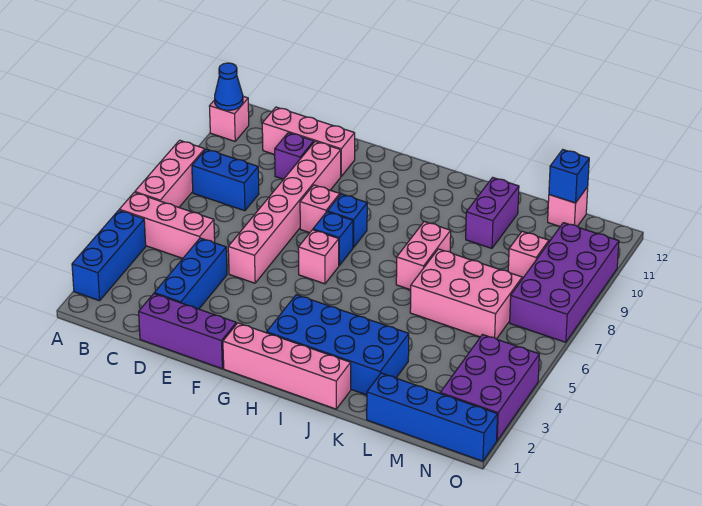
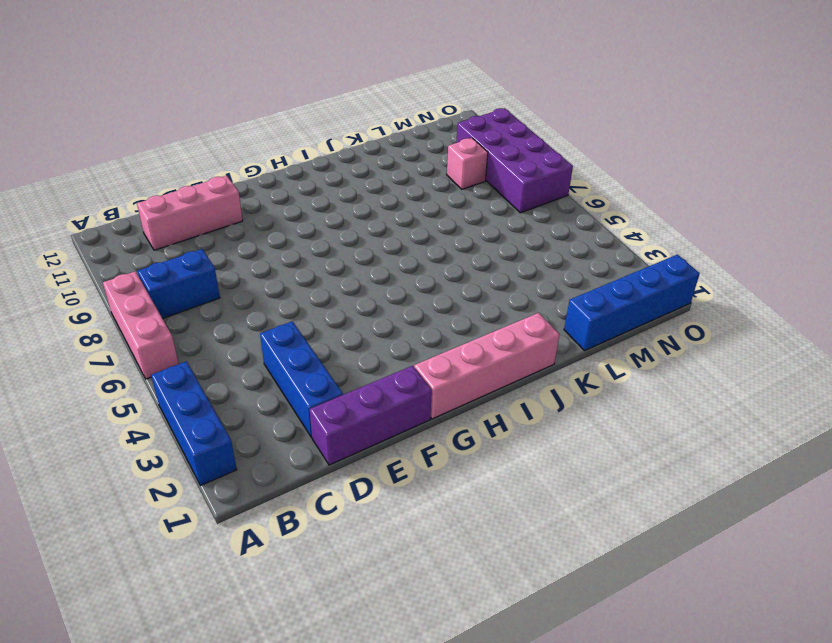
none -> pink brick A5:C5 level 1
none -> pink brick A11 level 1
none -> purple brick D10 level 1

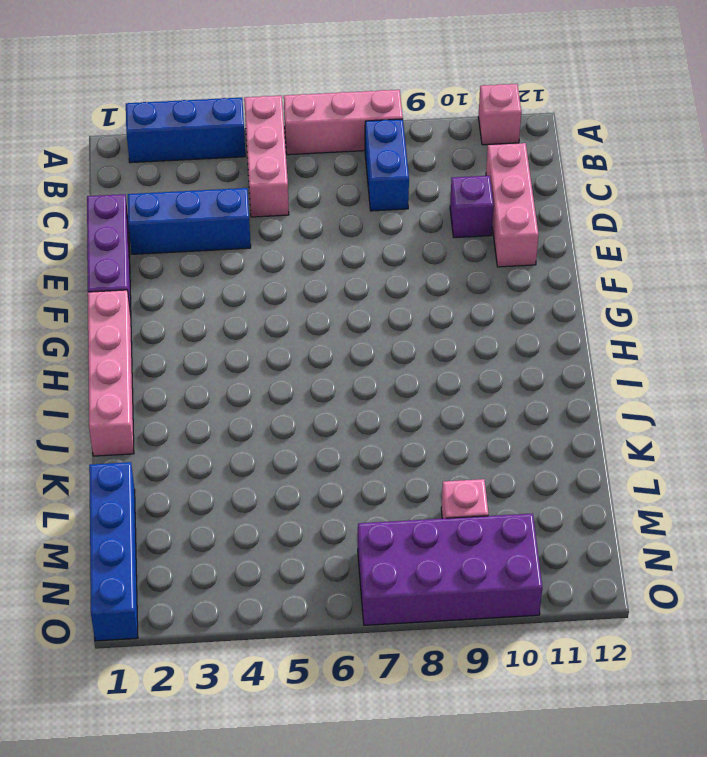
none -> pink brick E5:E10 level 1
none -> pink brick F8 level 1
none -> pink brick G6 level 1

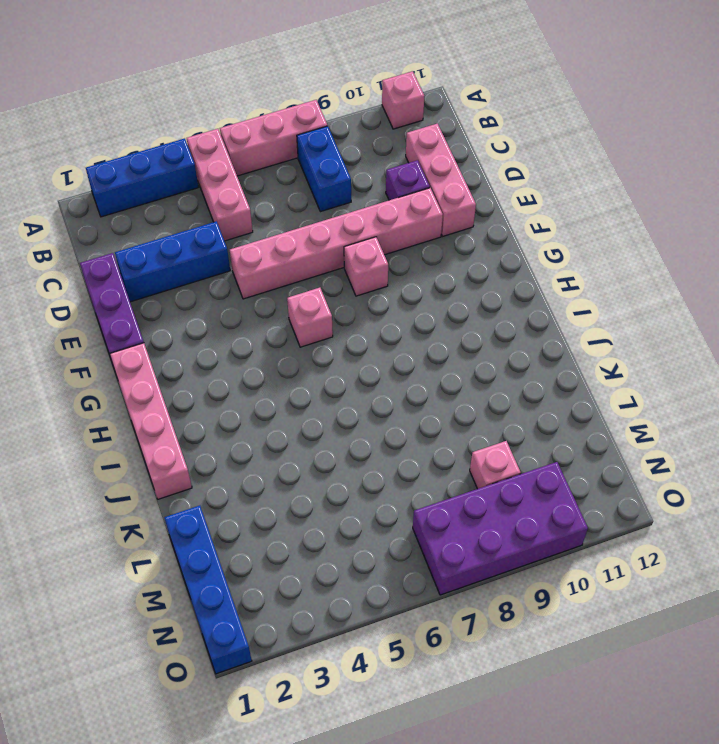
none -> blue brick G7 level 1
none -> blue brick G8 level 1
none -> blue brick H2:K3 level 1

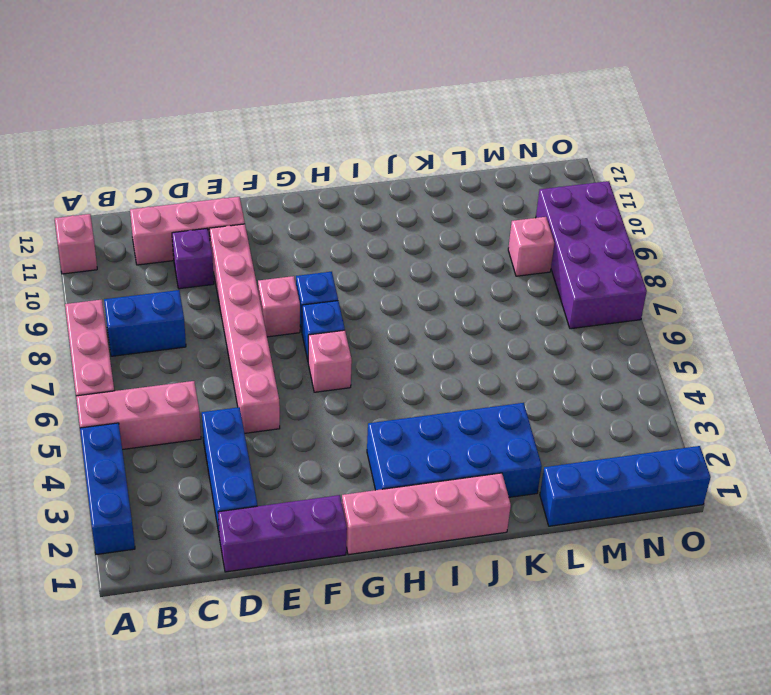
none -> pink brick J7:J8 level 1
none -> pink brick K6:M7 level 1
none -> purple brick K10:K11 level 1

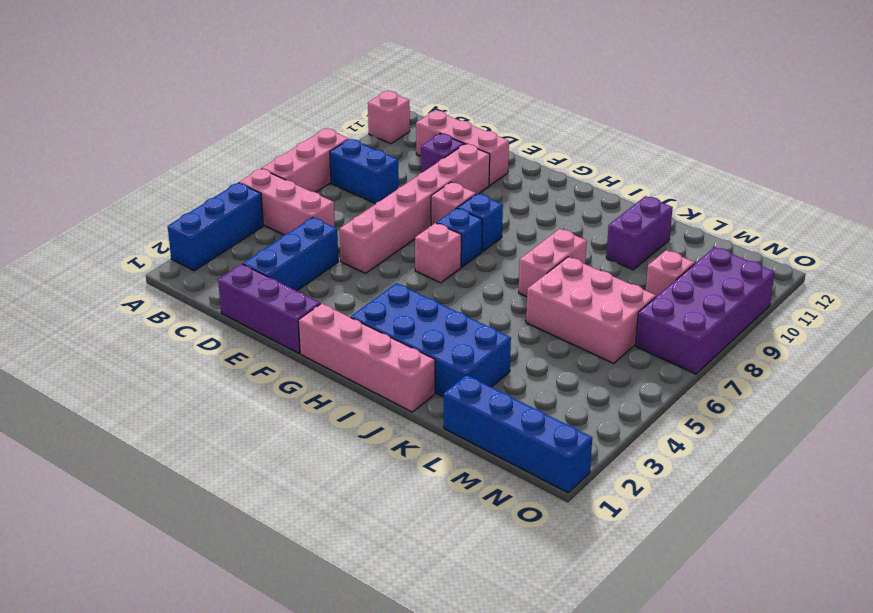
none -> pink brick M12 level 1
none -> purple brick N2:O4 level 1
none -> blue cone A11 level 2

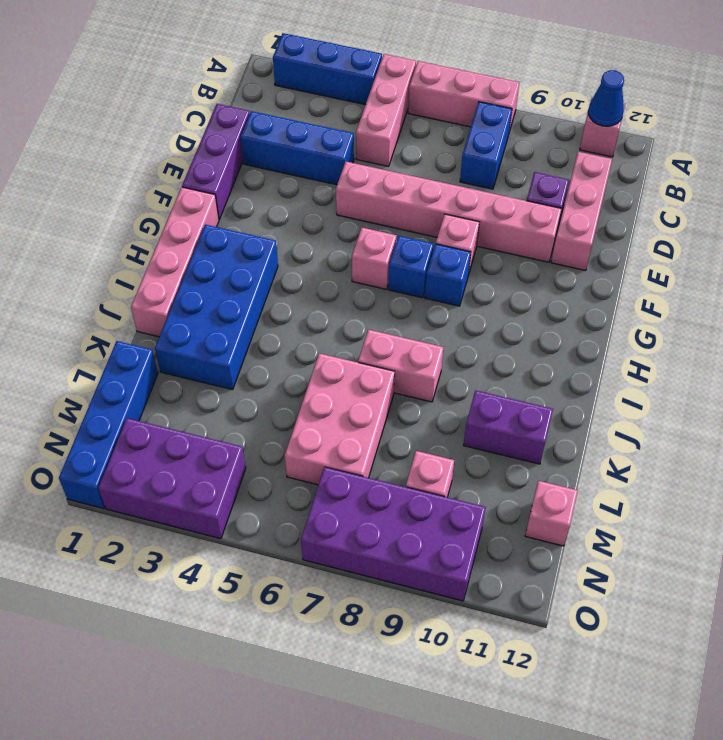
none -> blue brick M12 level 2

